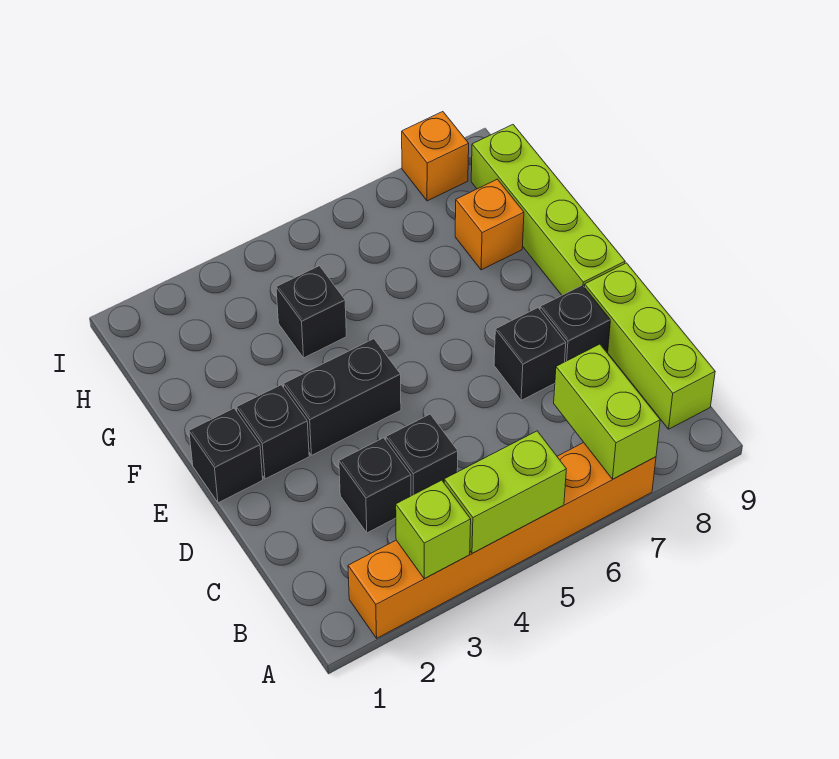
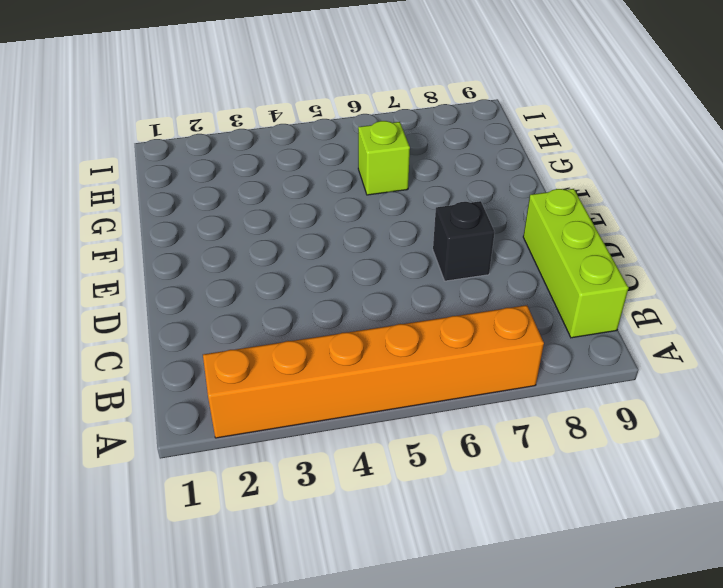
lime brick G6 level 1 -> lime brick A3 level 2
none -> black brick C3 level 1
none -> black brick C4 level 1
none -> black brick D8 level 1

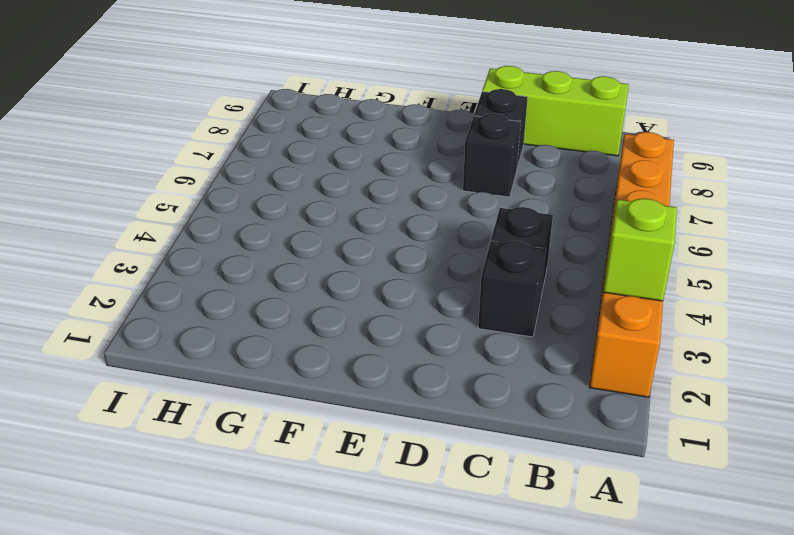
none -> black brick E1 level 1
none -> black brick E2 level 1
none -> black brick E3:E4 level 1

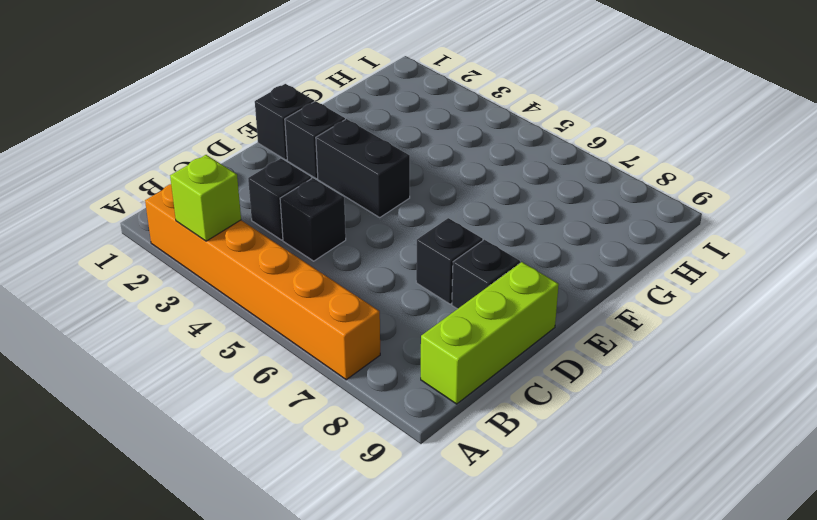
none -> lime brick E9:H9 level 1
none -> black brick G4 level 1
none -> orange brick G8 level 1

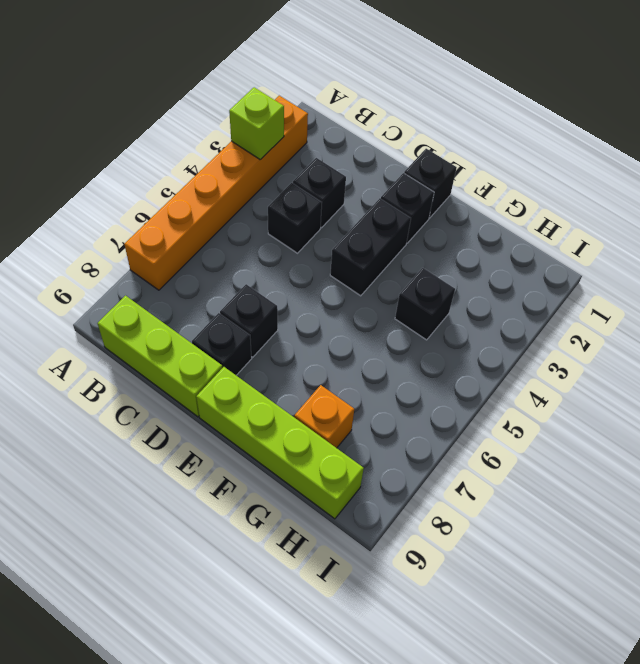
none -> orange brick I8 level 1
none -> lime brick A4:A5 level 2
none -> lime brick A7:B7 level 2

